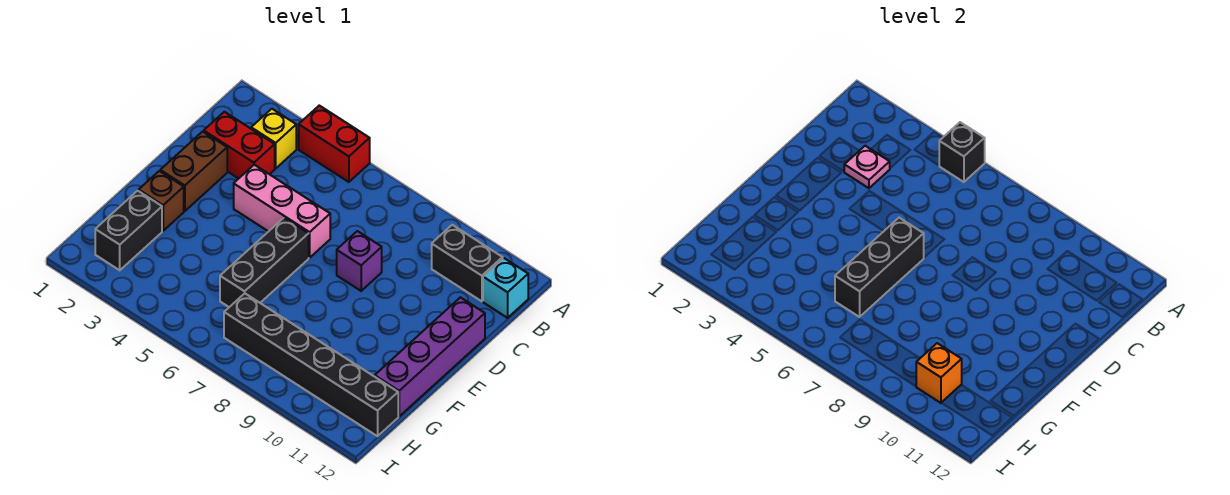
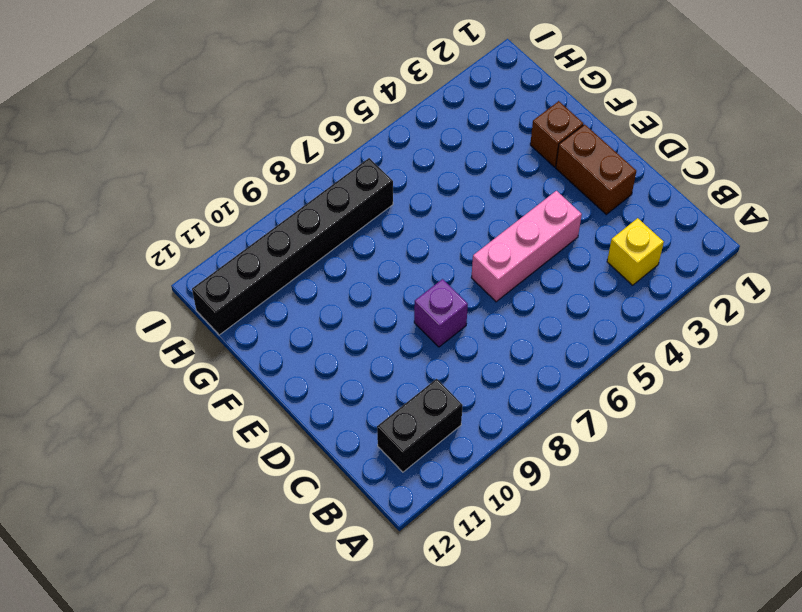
none -> red brick A4:A5 level 1
none -> cyan brick B12 level 1
none -> red brick C2:C3 level 1

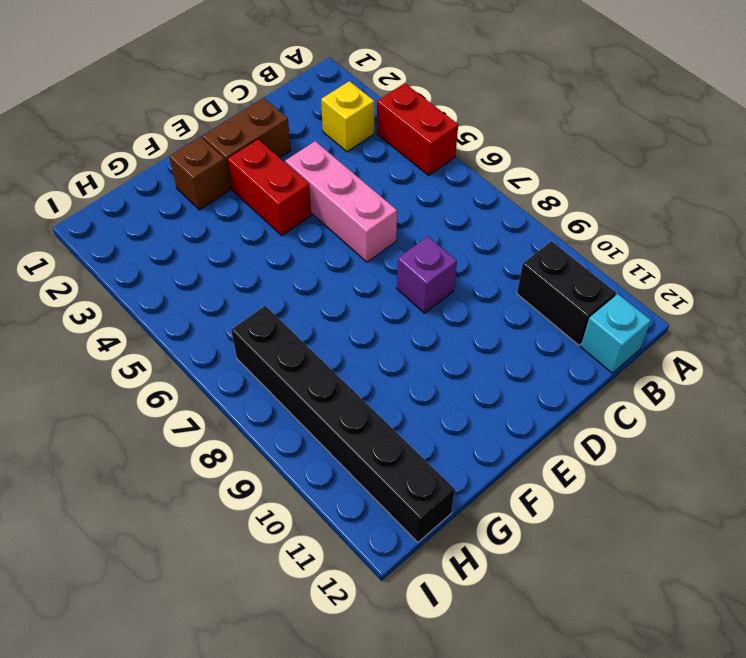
red brick E3:E4 level 1 -> red brick C2:C3 level 1
none -> purple brick D12:G12 level 1
none -> black brick E6:G6 level 1
none -> black brick G2:H2 level 1

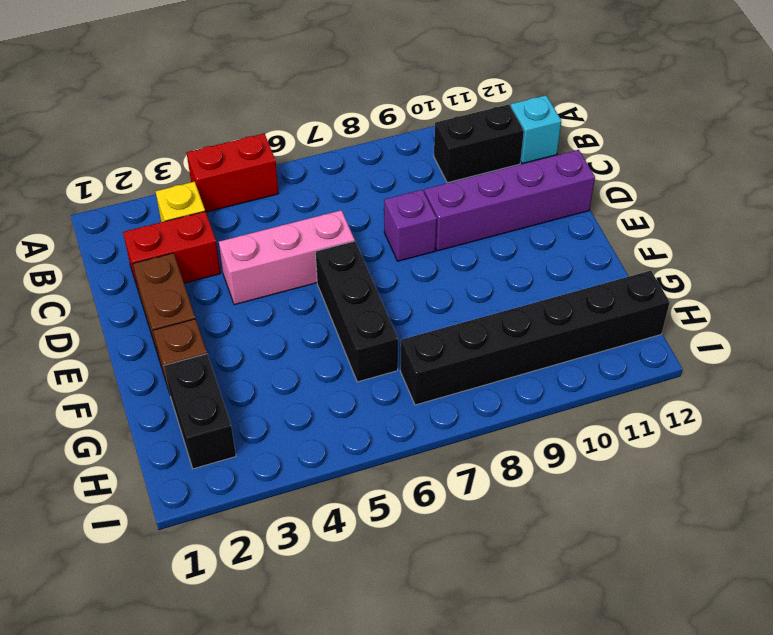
purple brick D9:D12 level 1 -> purple brick D12:G12 level 1
none -> black brick A5 level 2
none -> pink plate C3 level 2
none -> black brick E6:G6 level 2

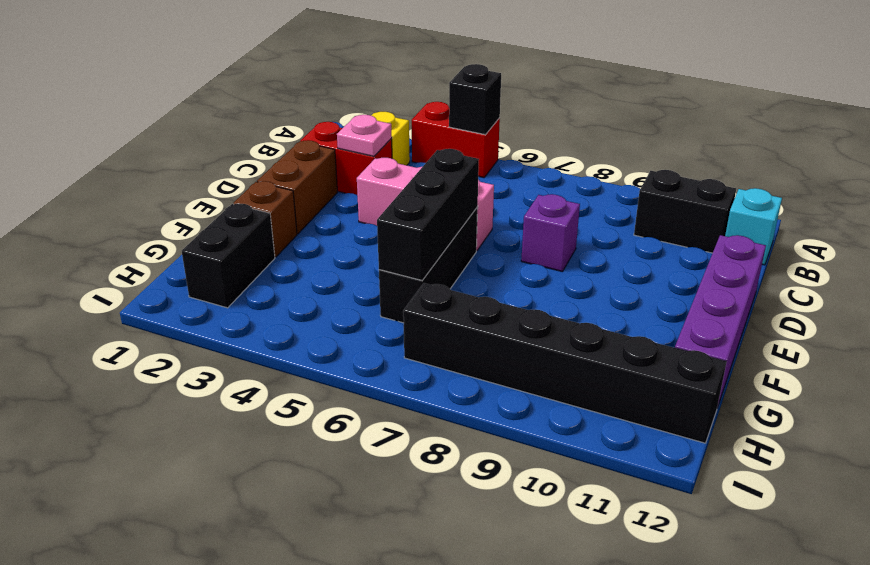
none -> orange brick H10 level 2

